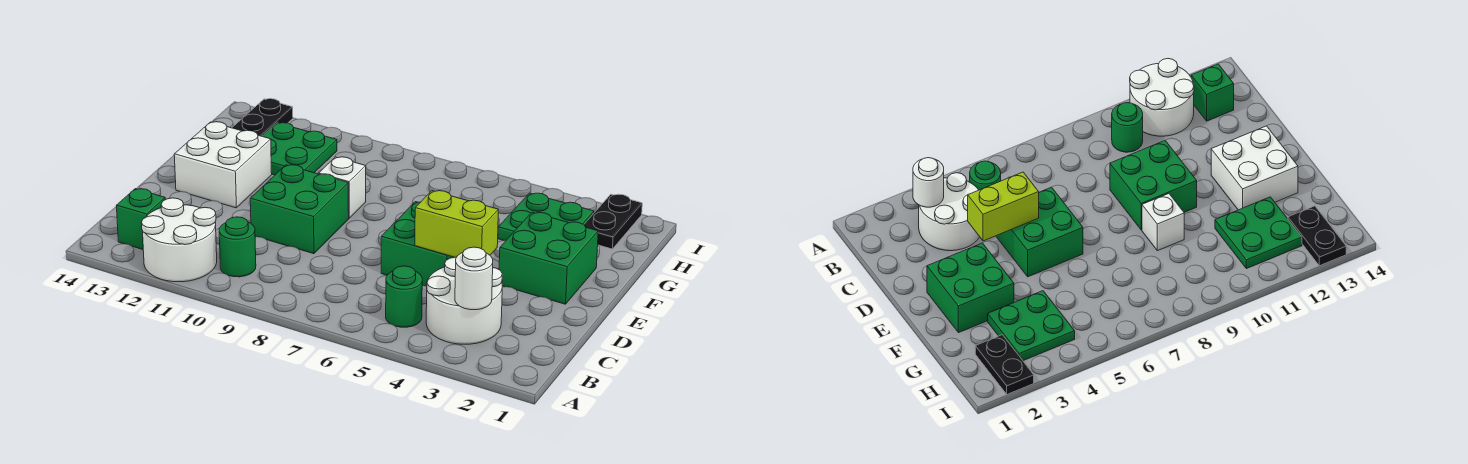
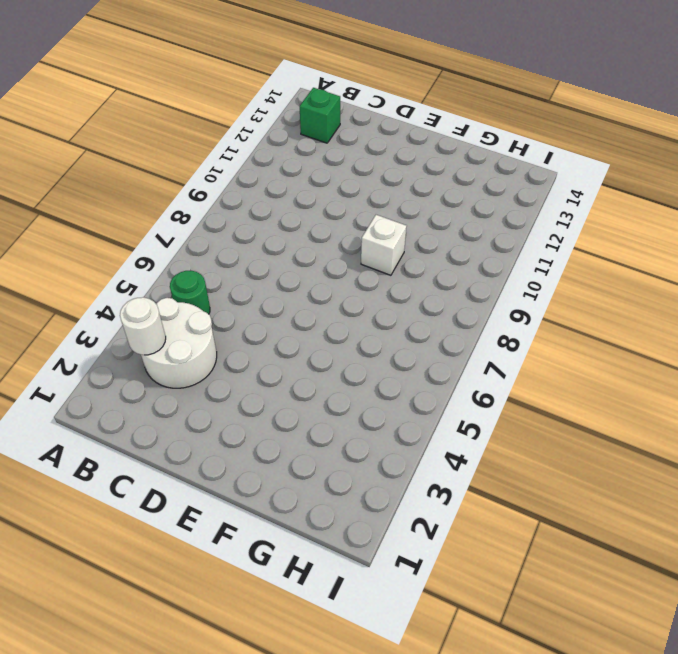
none -> white round brick A11:B12 level 1
none -> green round brick B10 level 1
none -> green brick D5:E6 level 1

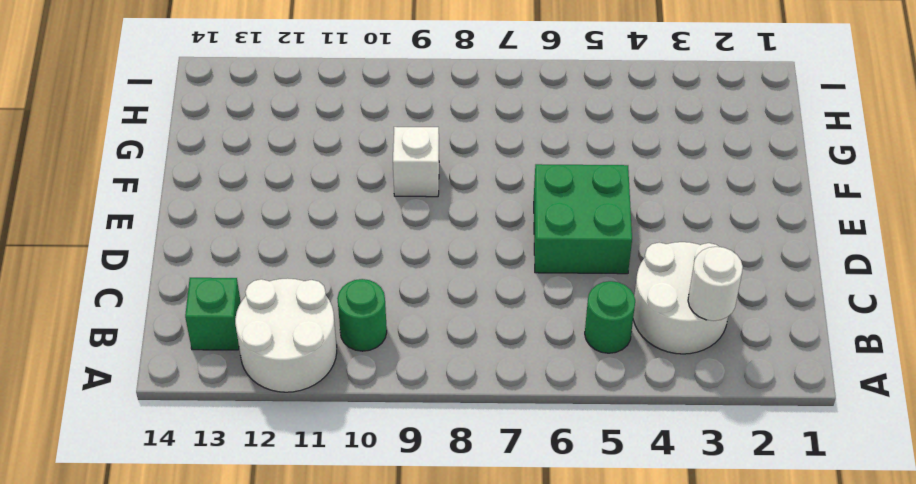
none -> green brick D9:E10 level 1
none -> green brick E2:F3 level 1
none -> white brick E12:F13 level 1

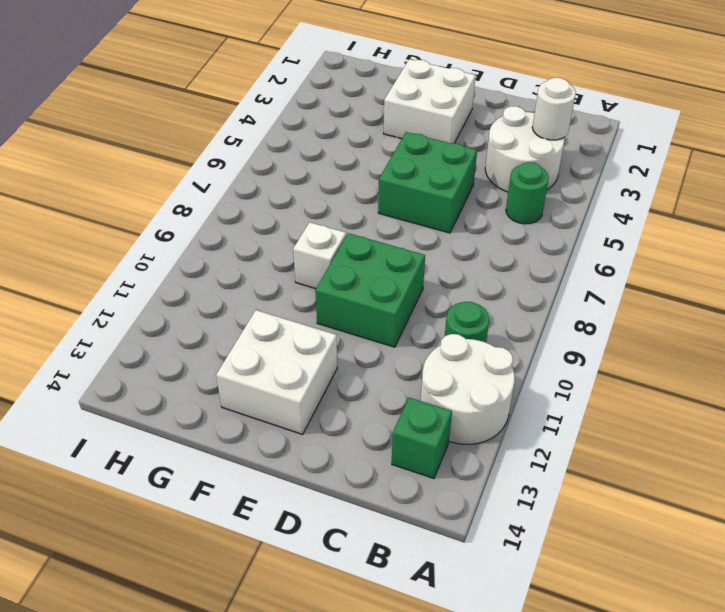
white brick E2:F3 level 1 -> green brick E2:F3 level 1
none -> green plate G3:H4 level 1
none -> green plate G11:H12 level 1
none -> black plate H2:I2 level 1

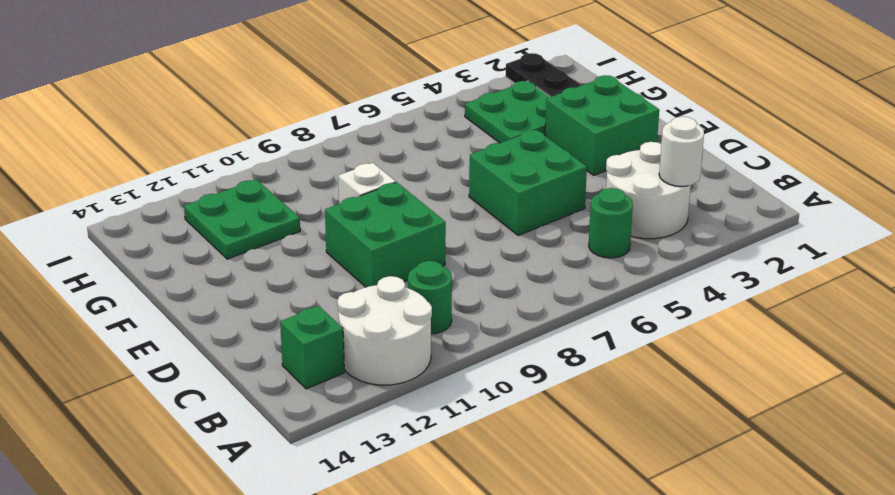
none -> white brick E12:F13 level 1
none -> black plate H13:I13 level 1
none -> lime brick D4:D5 level 2

